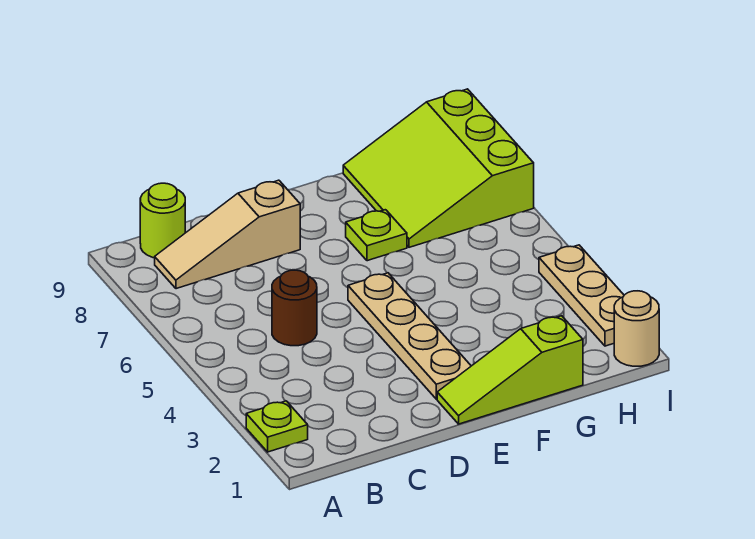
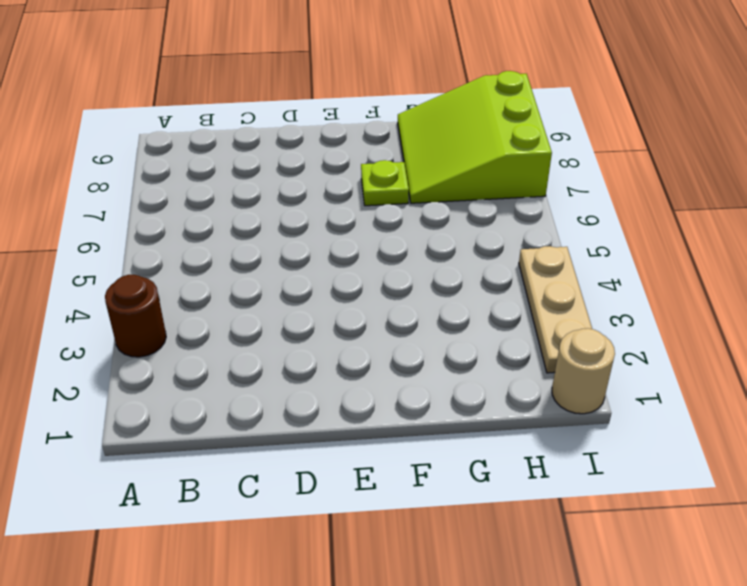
brown round brick A3 level 1 -> brown round brick C5 level 1
none -> lime plate A2 level 1
none -> tan slope B8:D8 level 1 top D

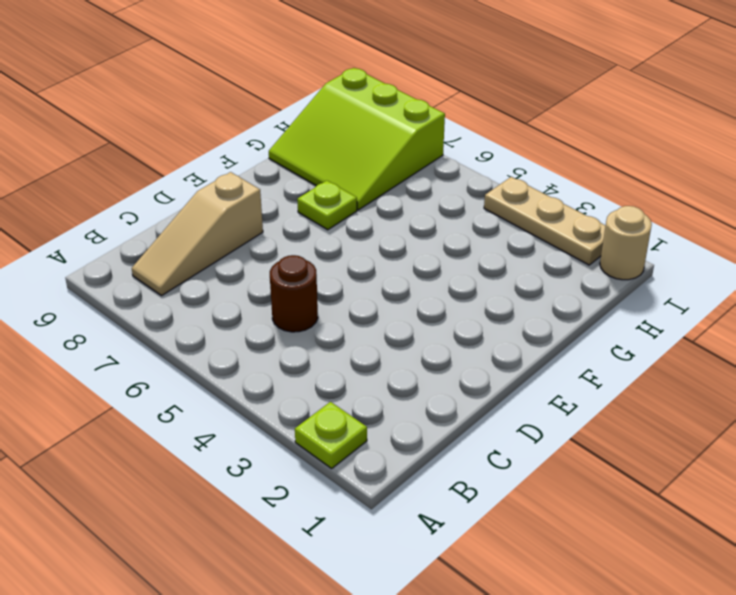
none -> lime round brick B9 level 1
none -> lime slope E1:G1 level 1 top G

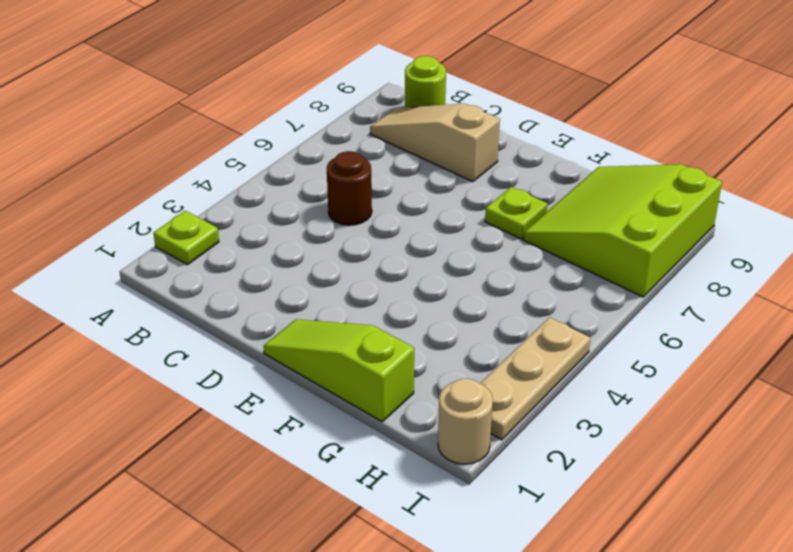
none -> tan plate E2:E5 level 1

